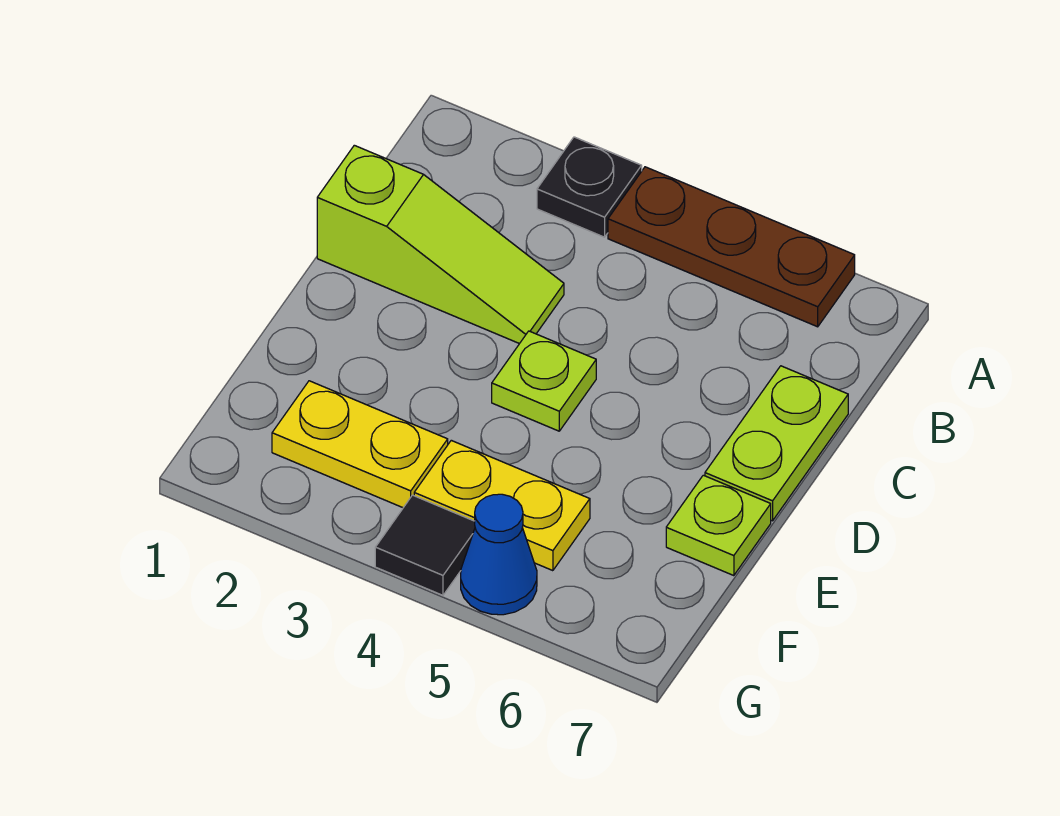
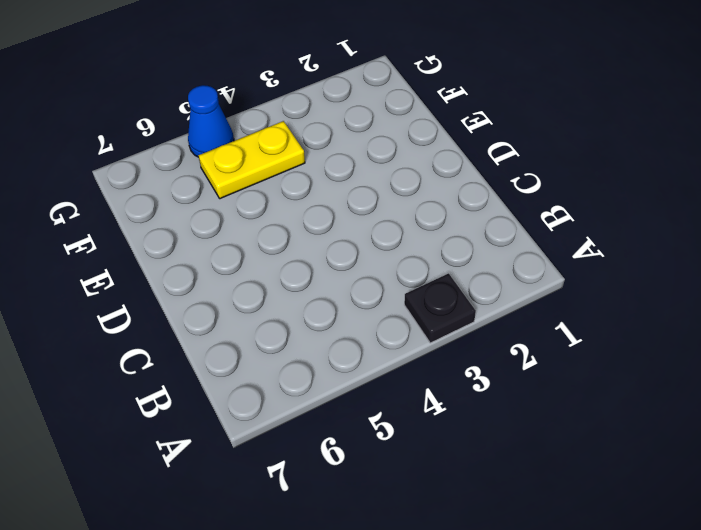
none -> brown plate A4:A6 level 1
none -> lime slope C1:C3 level 1 top 1

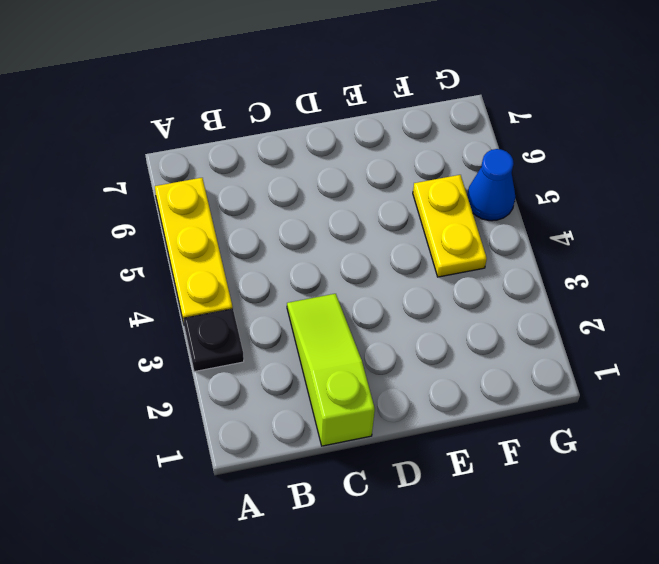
yellow plate A4:A6 level 1 -> brown plate A4:A6 level 1
none -> lime plate C7:D7 level 1
none -> lime plate D4 level 1

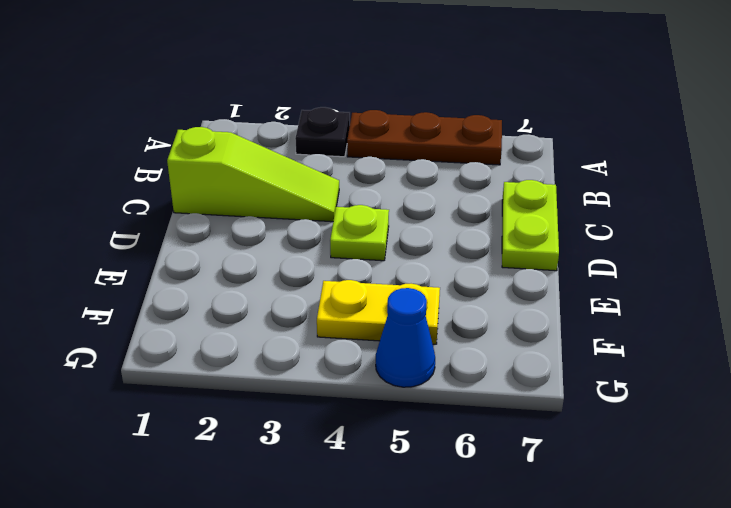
none -> lime plate E7 level 1
none -> yellow plate F2:F3 level 1

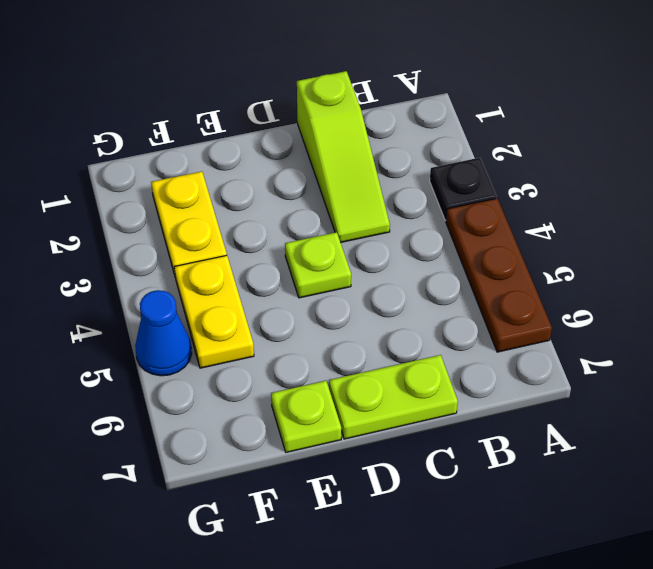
none -> black tile G4 level 1

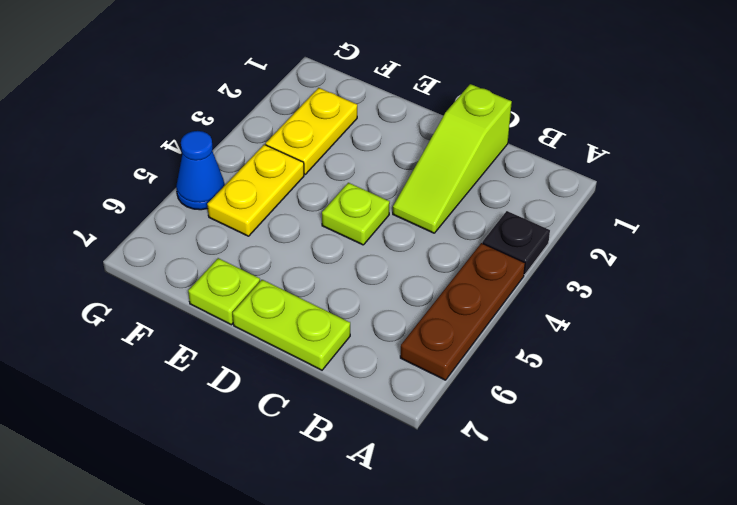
none -> black tile G4 level 1

